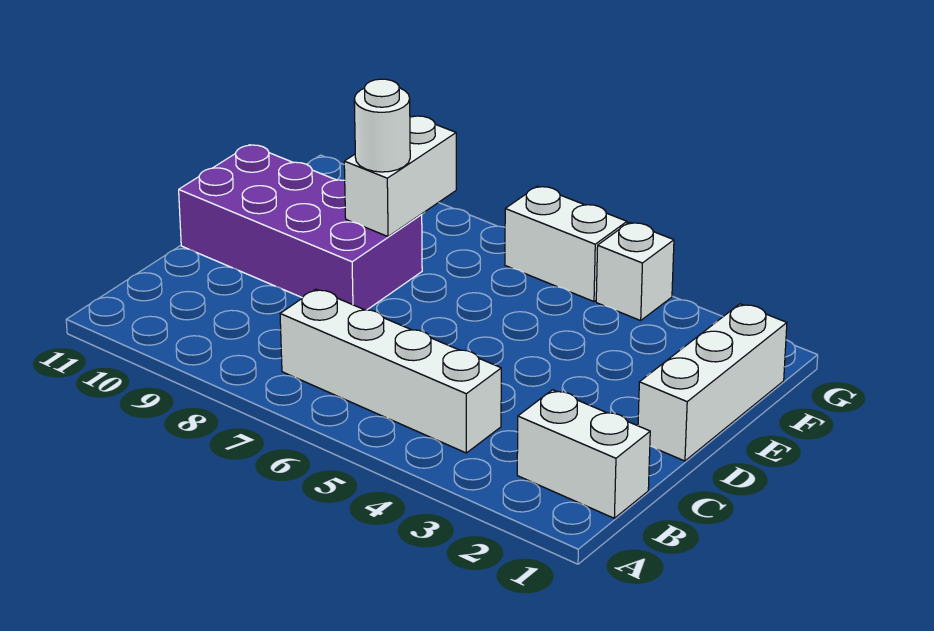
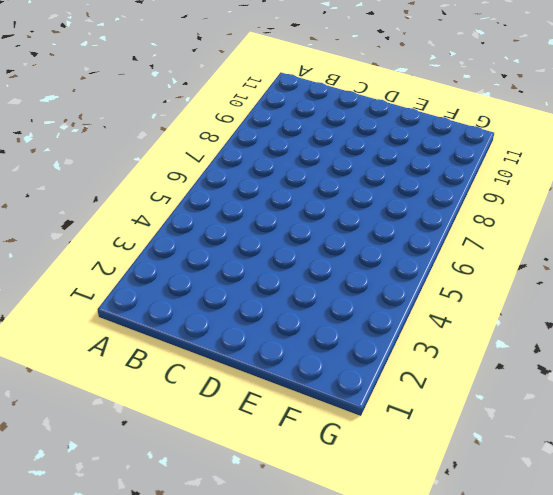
none -> white brick B1:B2 level 1
none -> white brick B4:B7 level 1

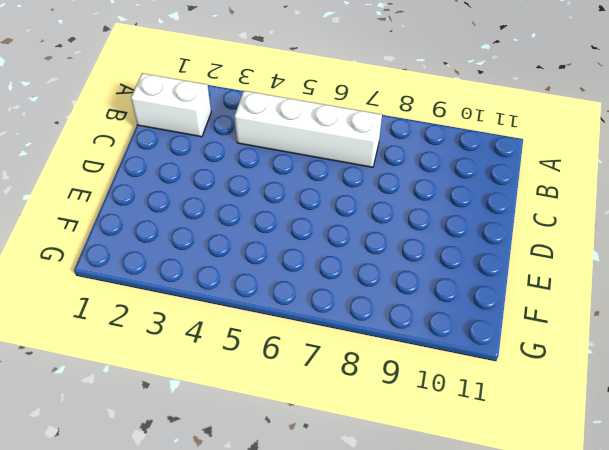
none -> white brick D1:F1 level 1
none -> purple brick D8:E11 level 1

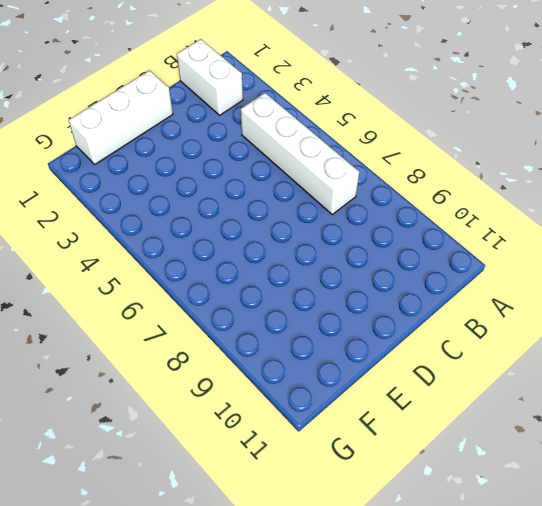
none -> purple brick D8:E11 level 1
none -> white brick G4 level 1

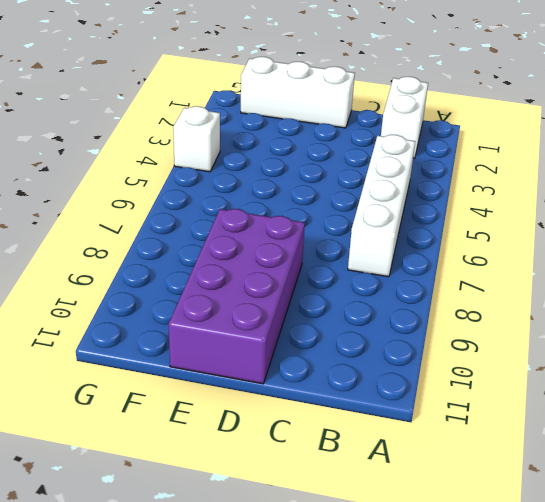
none -> white brick G5:G6 level 1
none -> white brick E8:F8 level 2

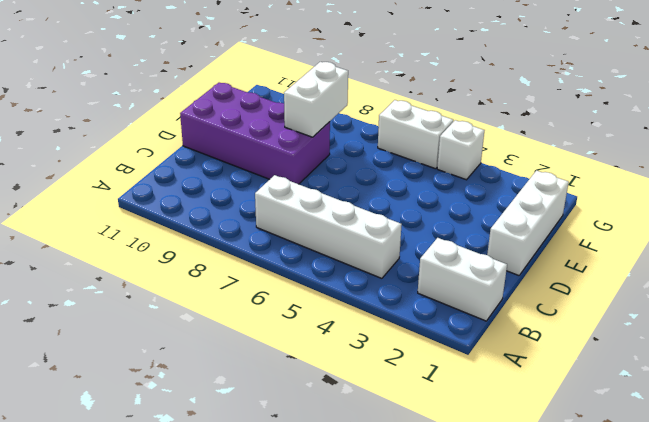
none -> white round brick E8 level 3

